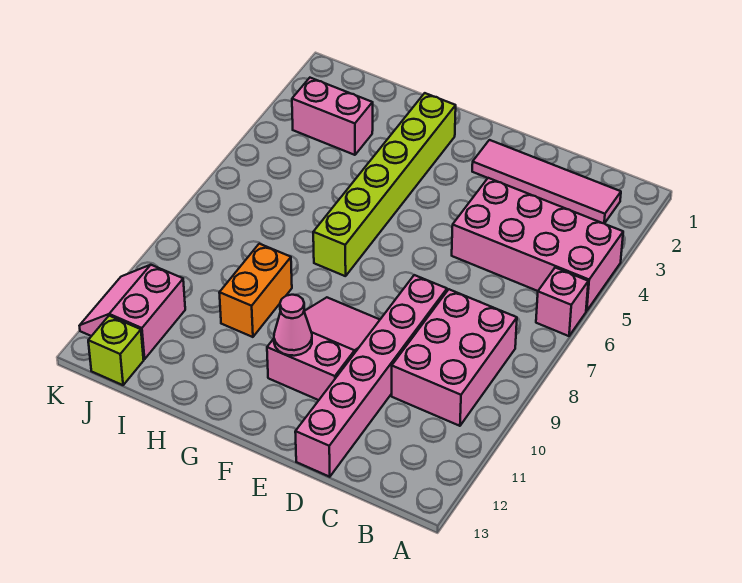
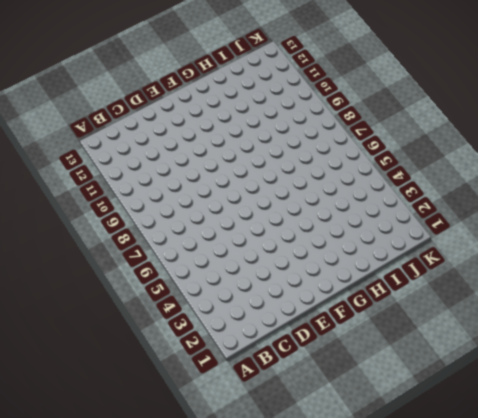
none -> pink brick A4:D5 level 1
none -> pink brick A6 level 1
none -> pink tile B2:E2 level 1

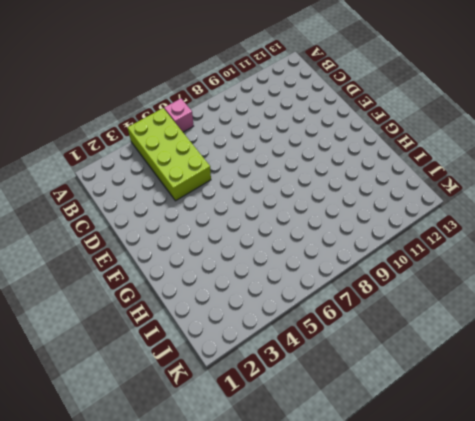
lime brick A4:D5 level 1 -> pink brick A4:D5 level 1
none -> pink tile B2:E2 level 1
none -> pink brick B8:C10 level 1
none -> pink brick D8:D13 level 1

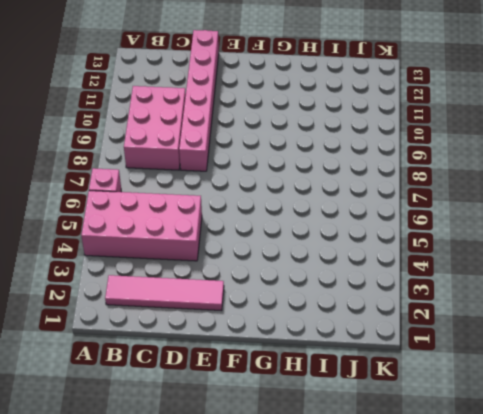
none -> pink slope E9:F11 level 1 top 11
none -> lime brick G2:G7 level 1
none -> orange brick H9:H10 level 1

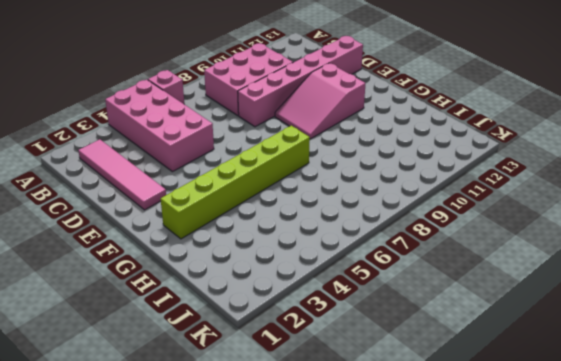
none -> orange brick H9:H10 level 1
none -> pink brick I3:J3 level 1
none -> pink slope J11:K12 level 1 top J

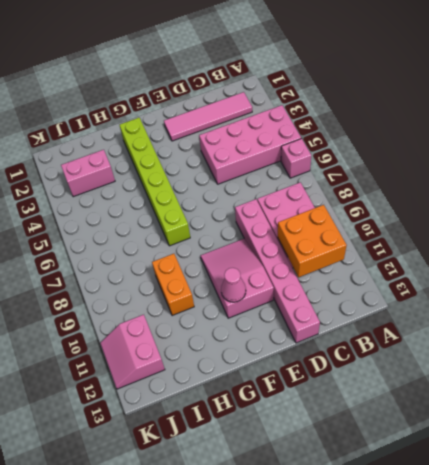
orange brick B10:C11 level 2 -> none
none -> lime brick J13 level 1

